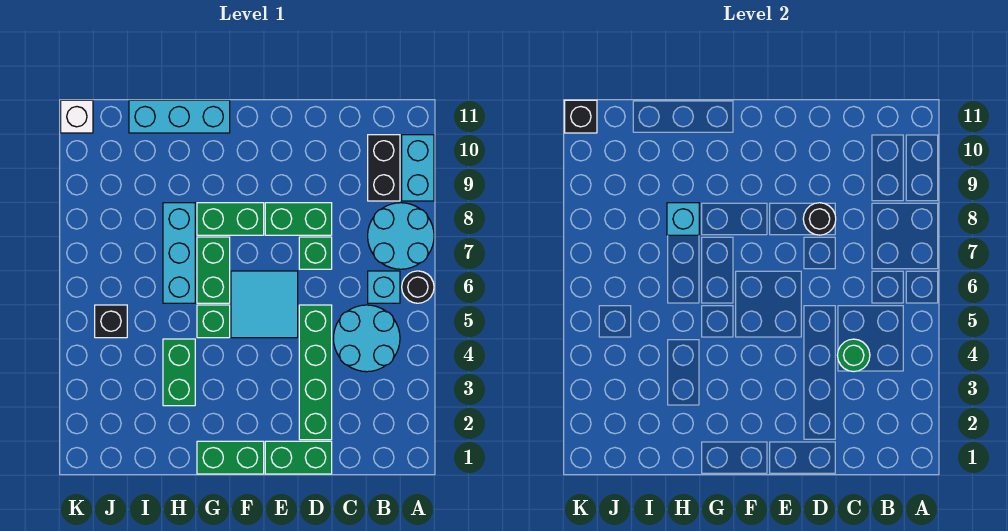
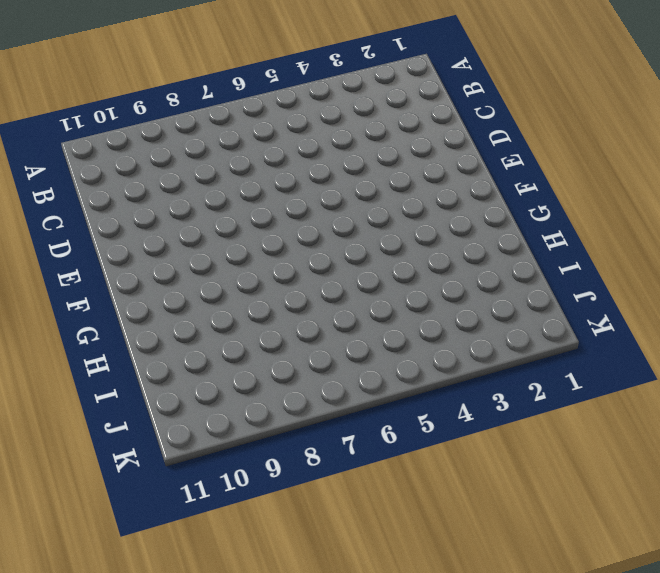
none -> black round brick A6 level 1
none -> cyan round brick A7:B8 level 1
none -> cyan brick A9:A10 level 1

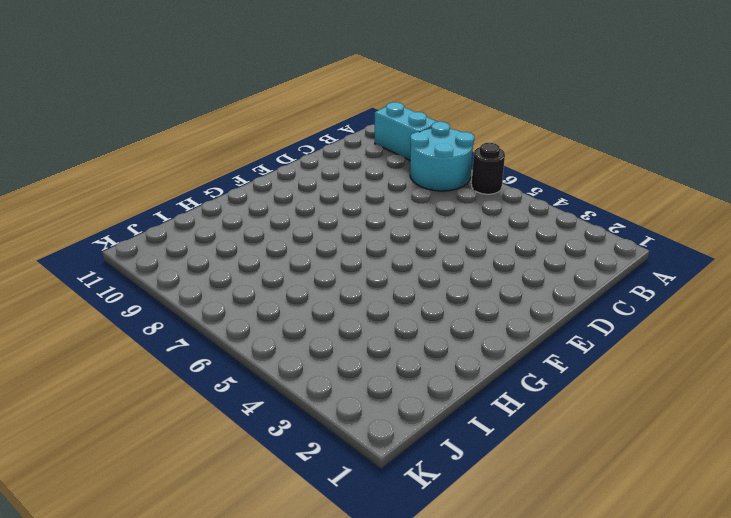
none -> cyan round brick B4:C5 level 1
none -> cyan brick B6 level 1
none -> black brick B9:B10 level 1

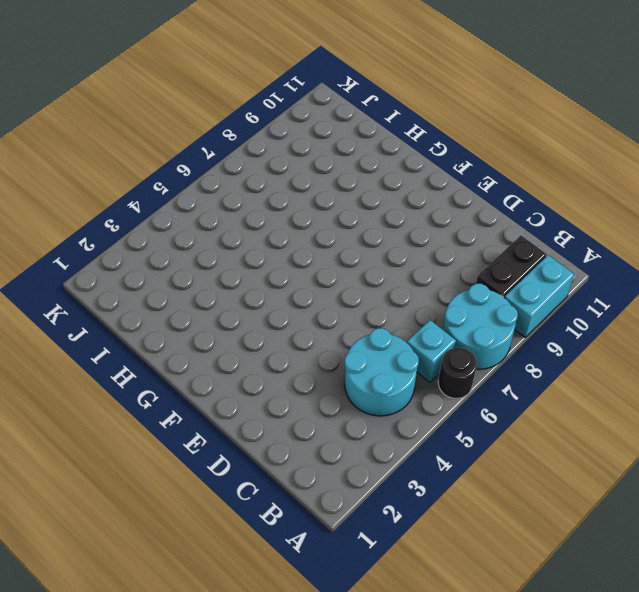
none -> green brick D1:E1 level 1
none -> green brick D2:D5 level 1
none -> green brick D7 level 1

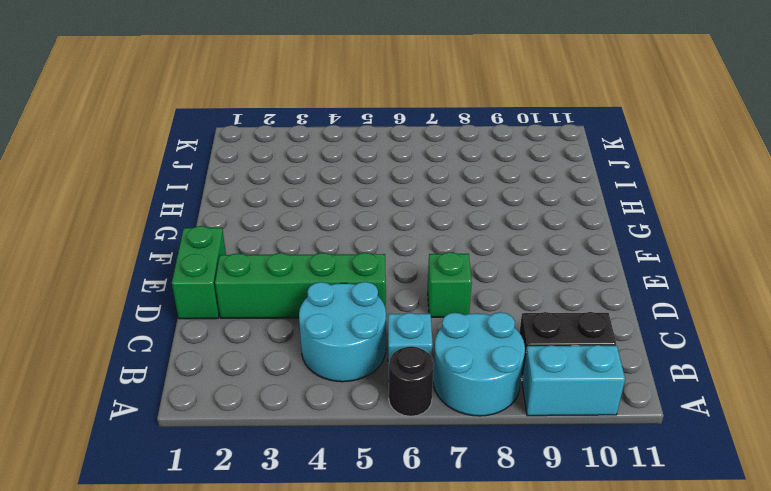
none -> green brick D8:E8 level 1
none -> cyan tile E5:F6 level 1
none -> green brick F1:G1 level 1

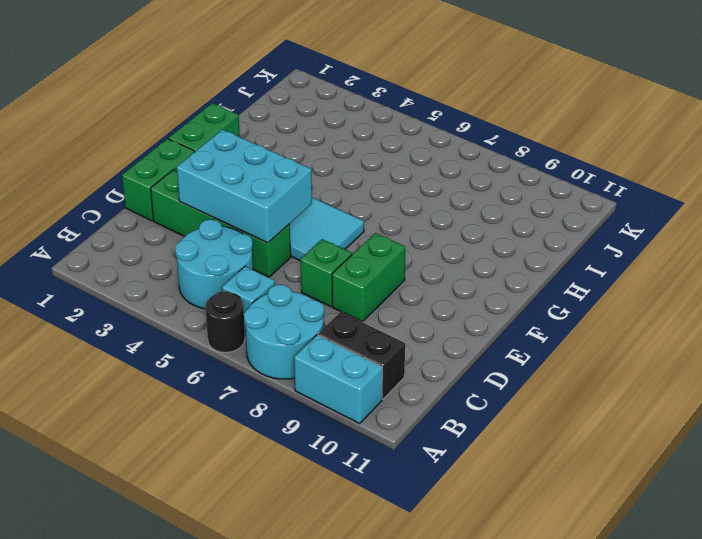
cyan brick D3:E5 level 2 -> none
none -> green brick F8:G8 level 1
none -> green brick G5 level 1
none -> green brick G6:G7 level 1

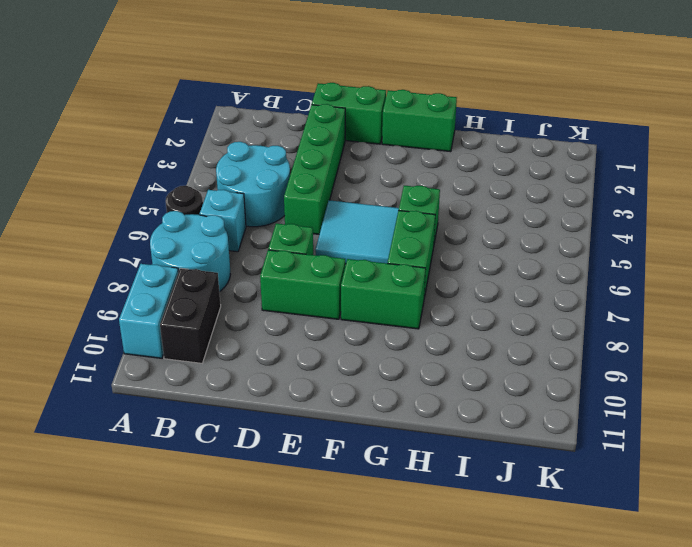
none -> cyan brick G11:I11 level 1
none -> green brick H3:H4 level 1
none -> cyan brick H6:H8 level 1

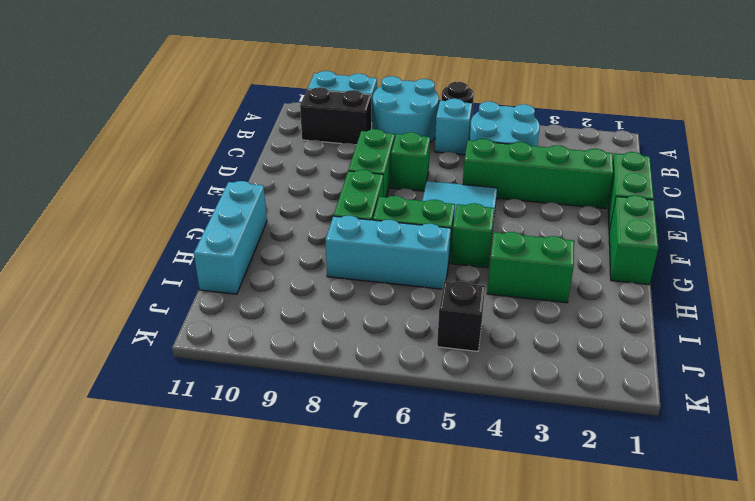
none -> white brick K11 level 1
none -> green round brick C4 level 2
none -> black round brick D8 level 2

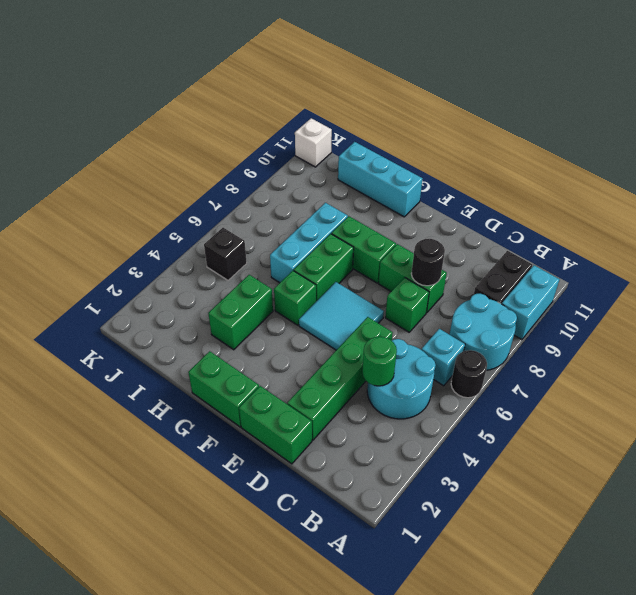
none -> cyan brick H8 level 2
none -> black brick K11 level 2

